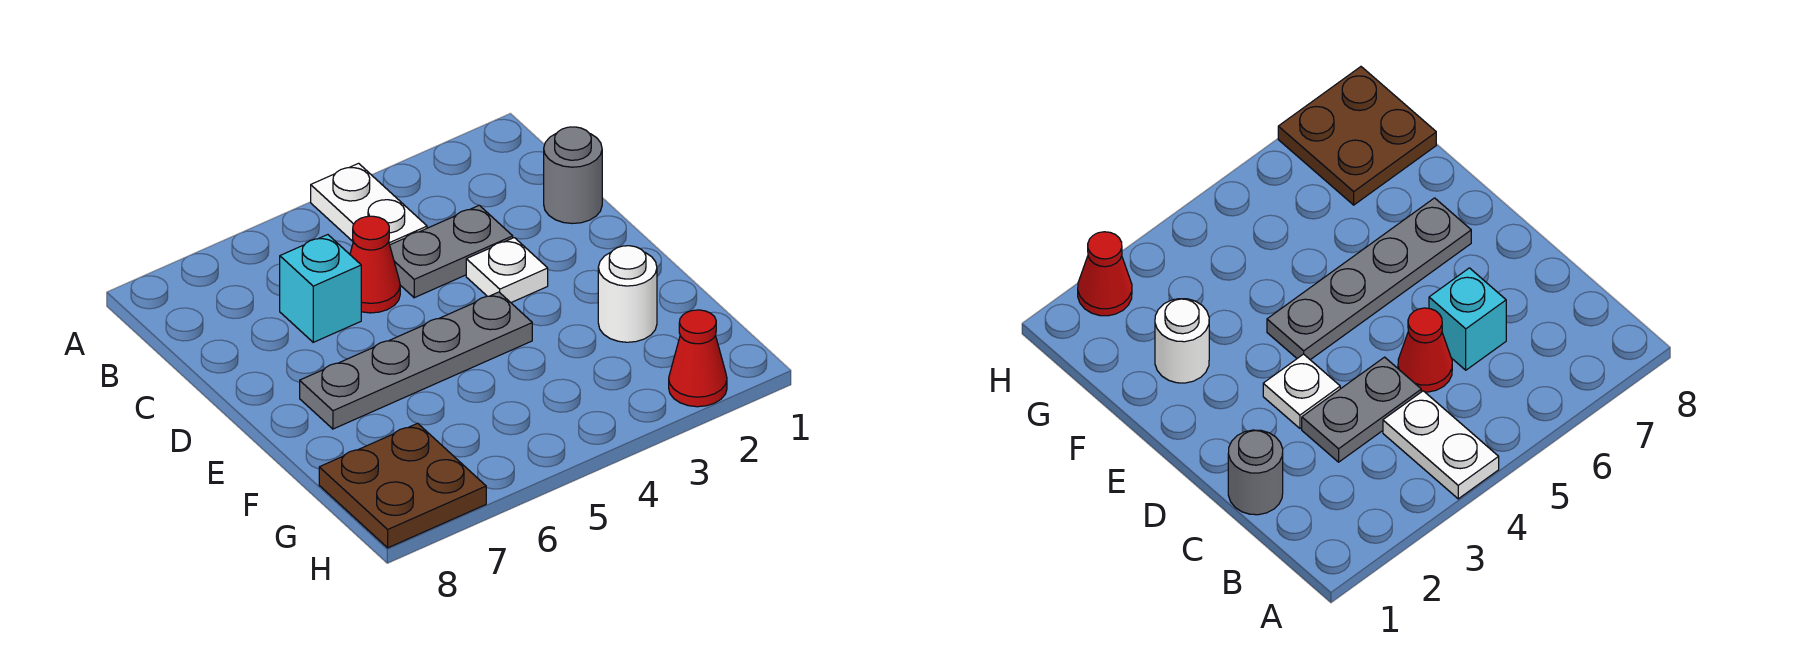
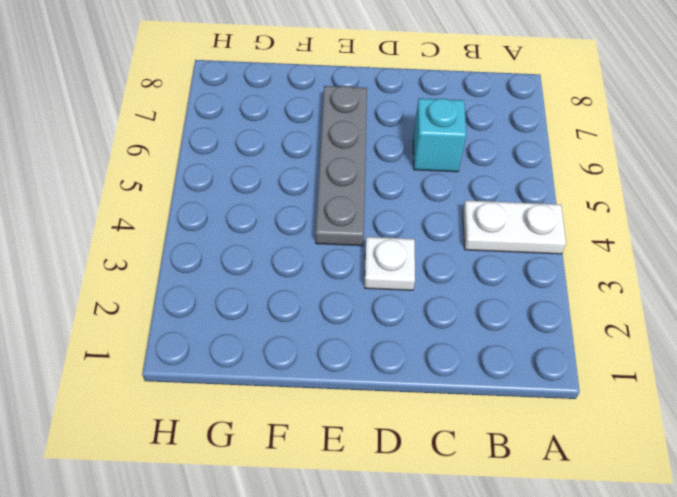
none -> grey round brick C1 level 1
none -> grey plate C3:C4 level 1

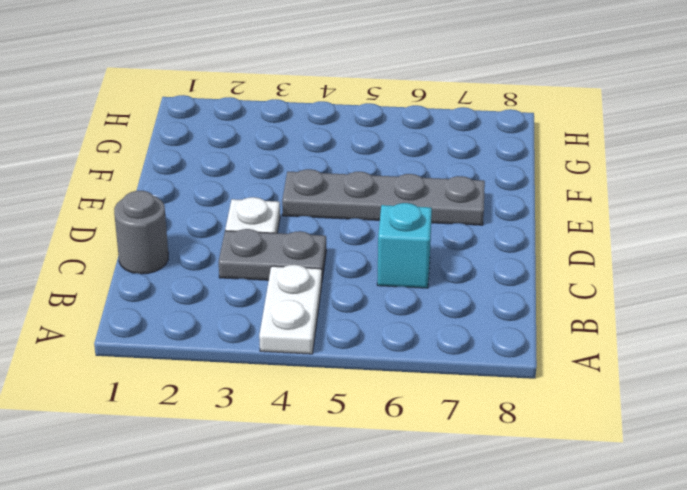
none -> red cone C5 level 1
none -> white round brick F2 level 1

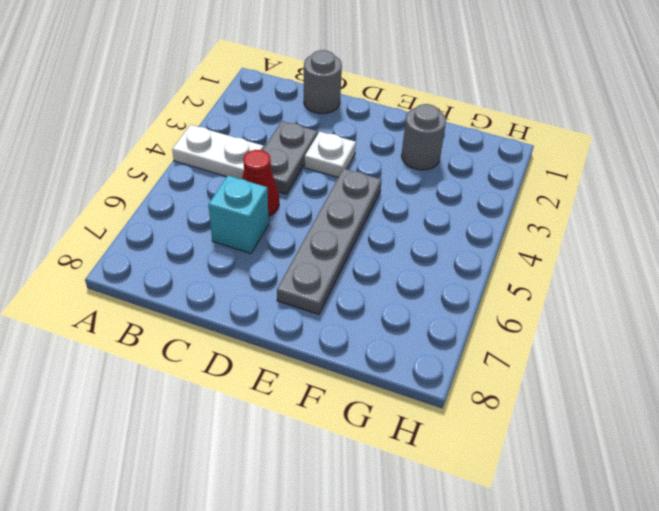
grey round brick F2 level 1 -> white round brick F2 level 1
none -> brown plate G7:H8 level 1
none -> red cone H2 level 1

